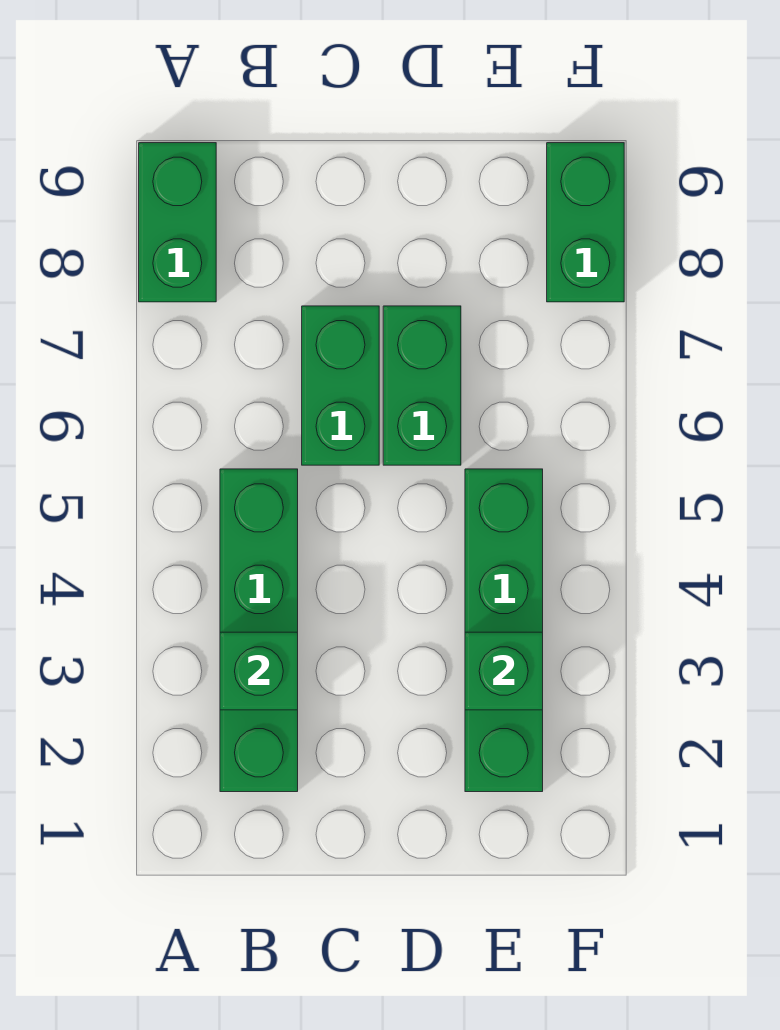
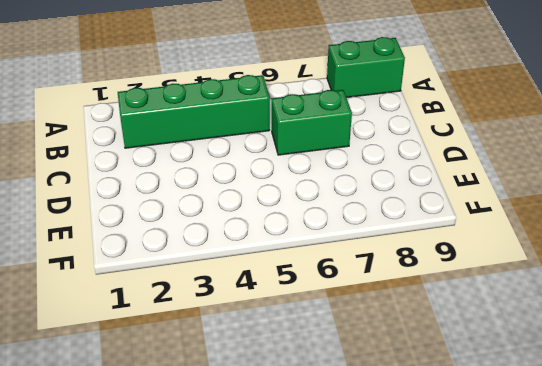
none -> green brick D6:D7 level 1
none -> green brick E2:E5 level 1

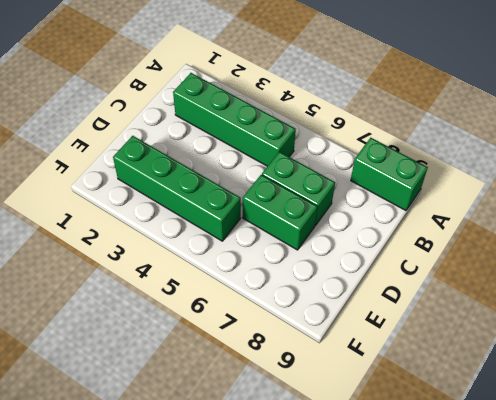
none -> green brick F8:F9 level 1
none -> green brick B3 level 2

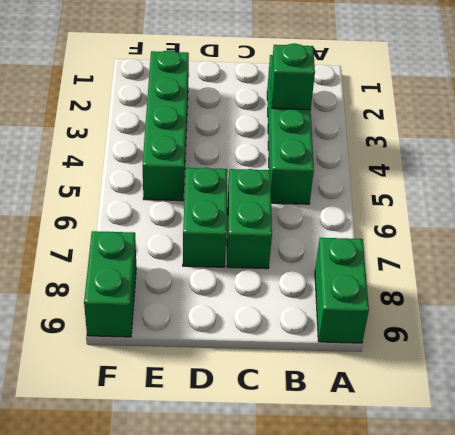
none -> green brick E3 level 2

